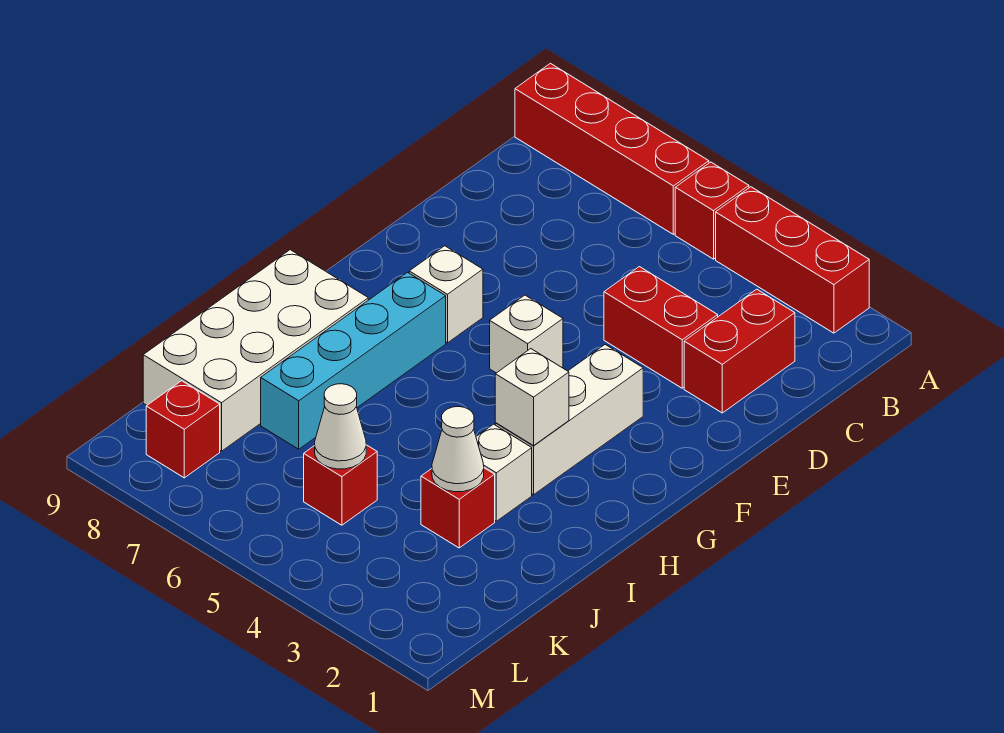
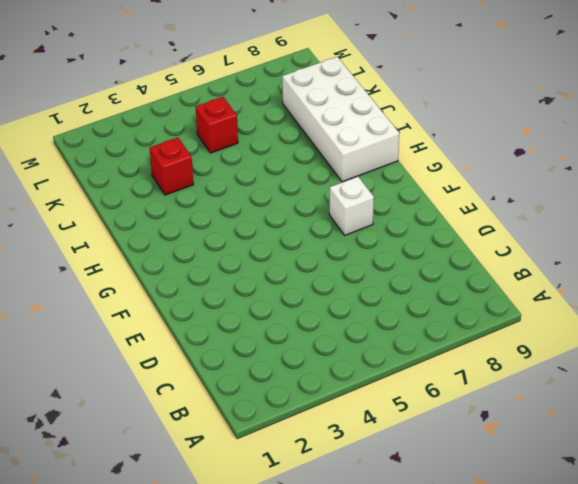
none -> red brick A2:A4 level 1
none -> red brick A5 level 1
none -> red brick A6:A9 level 1

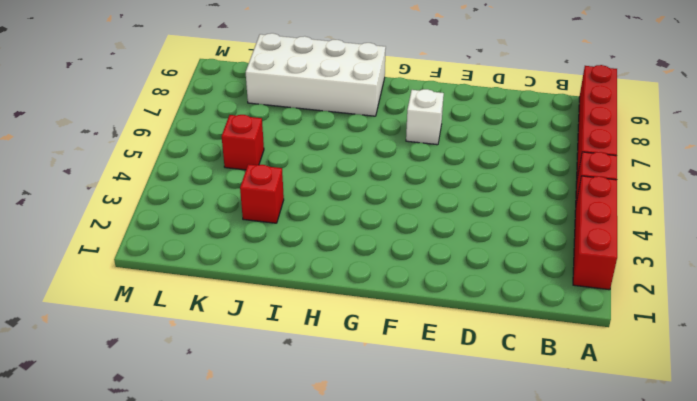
none -> red brick C2:D2 level 1
none -> red brick D3:D4 level 1
none -> white brick F3:H3 level 1

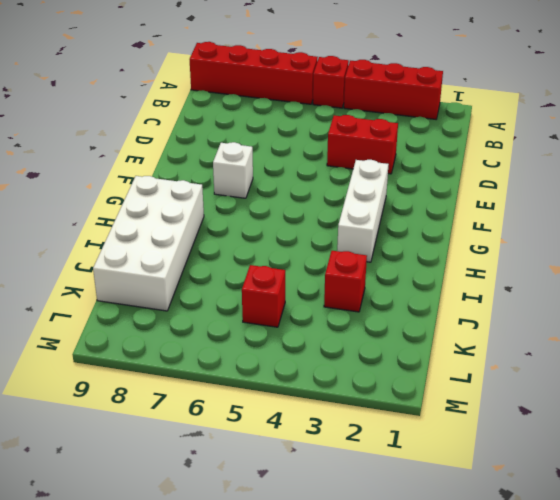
none -> red brick C2:D2 level 1
none -> white brick F5 level 1
none -> cyan brick G7:J7 level 1

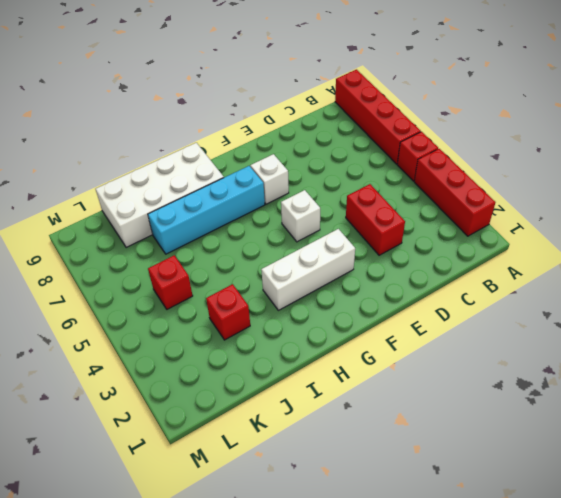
none -> red brick C2:D2 level 1
none -> white brick I3 level 1
none -> red brick L8 level 1

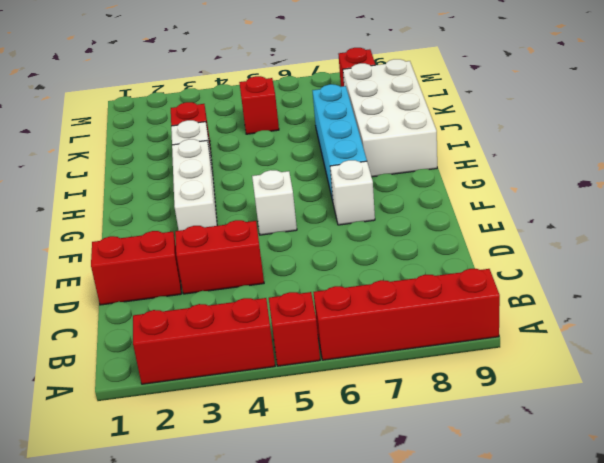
red brick D1:D2 level 1 -> red brick C2:D2 level 1
none -> white brick H3 level 2
none -> white cone J3 level 2
none -> white cone K5 level 2

